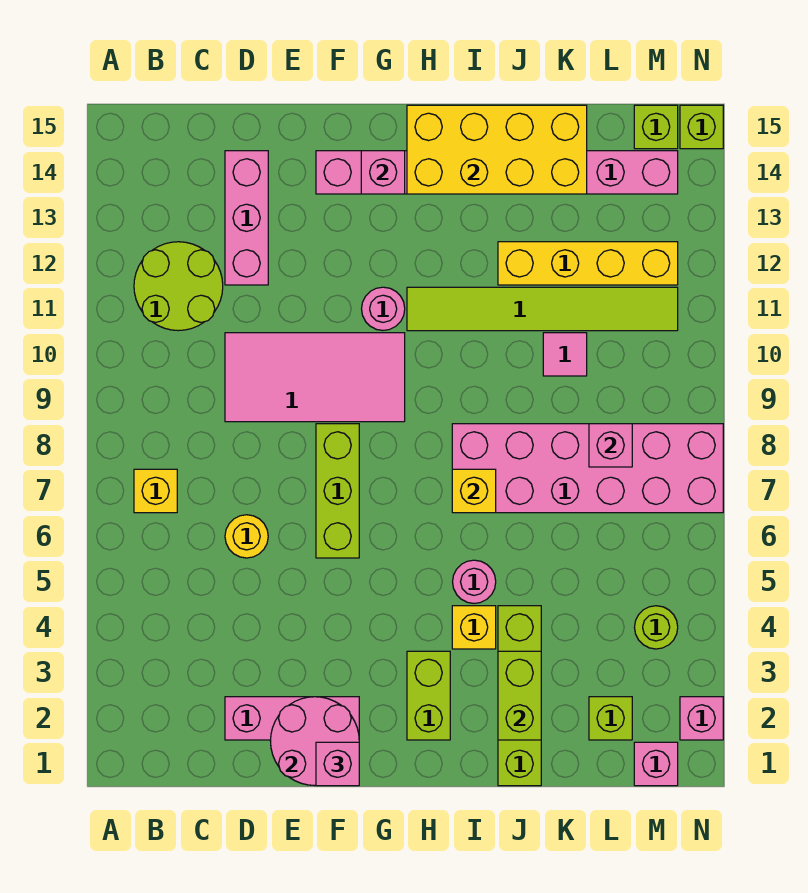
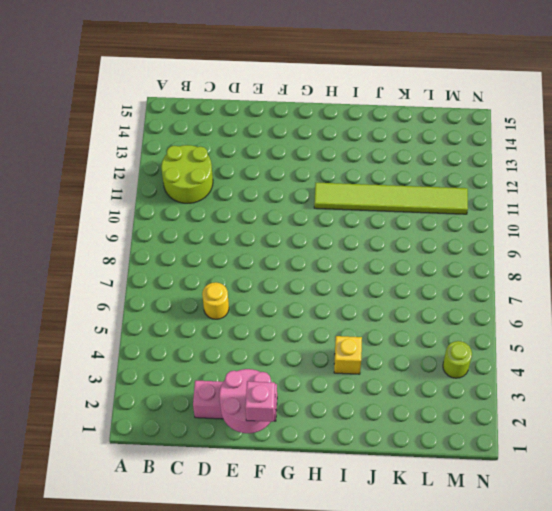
none -> yellow brick B7 level 1
none -> pink tile D9:G10 level 1
none -> pink brick D12:D14 level 1
none -> lime brick F6:F8 level 1

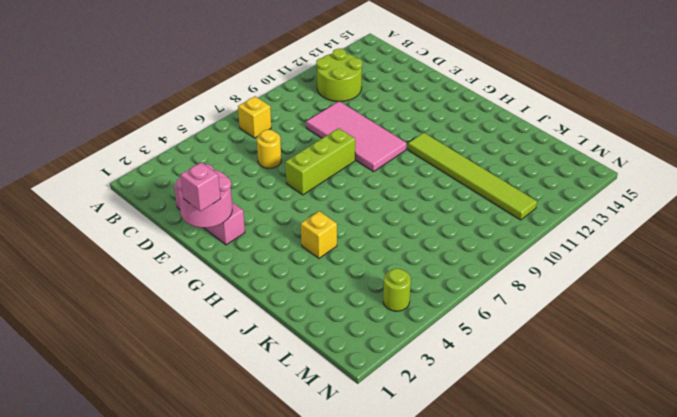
none -> pink brick D12:D14 level 1
none -> pink brick F14:M14 level 1
none -> pink round brick G11 level 1
none -> lime brick H2:H3 level 1

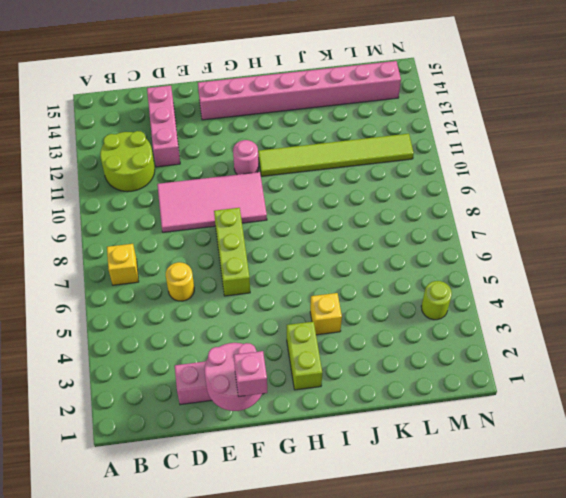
none -> pink round brick I5 level 1
none -> pink brick I7:N8 level 1
none -> lime brick J1:J4 level 1
none -> yellow brick J12:M12 level 1

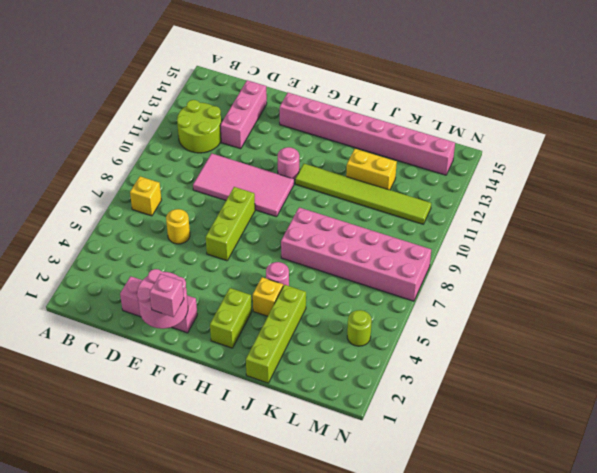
yellow brick J12:K12 level 1 -> yellow brick J12:M12 level 1
none -> pink tile K10 level 1
none -> lime brick L2 level 1
none -> pink brick M1 level 1
none -> lime brick M15 level 1

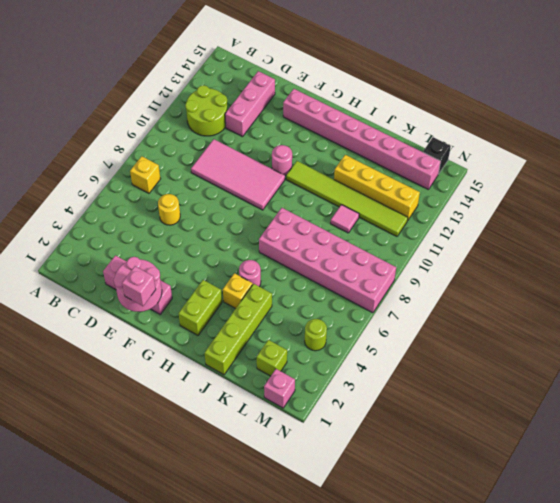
black brick M15 level 1 -> lime brick M15 level 1
none -> lime brick F6:F8 level 1
none -> pink brick N2 level 1
none -> lime brick N15 level 1
none -> pink brick G14 level 2

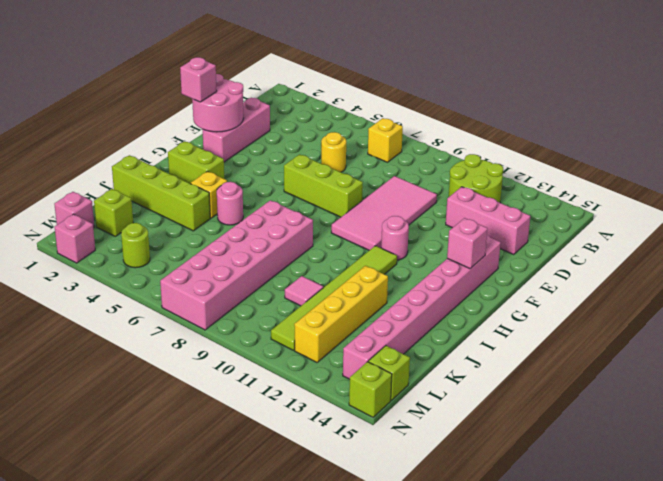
none -> yellow brick H14:K15 level 2
none -> yellow brick I7 level 2
none -> lime brick J2:J3 level 2
none -> pink brick L8 level 2

